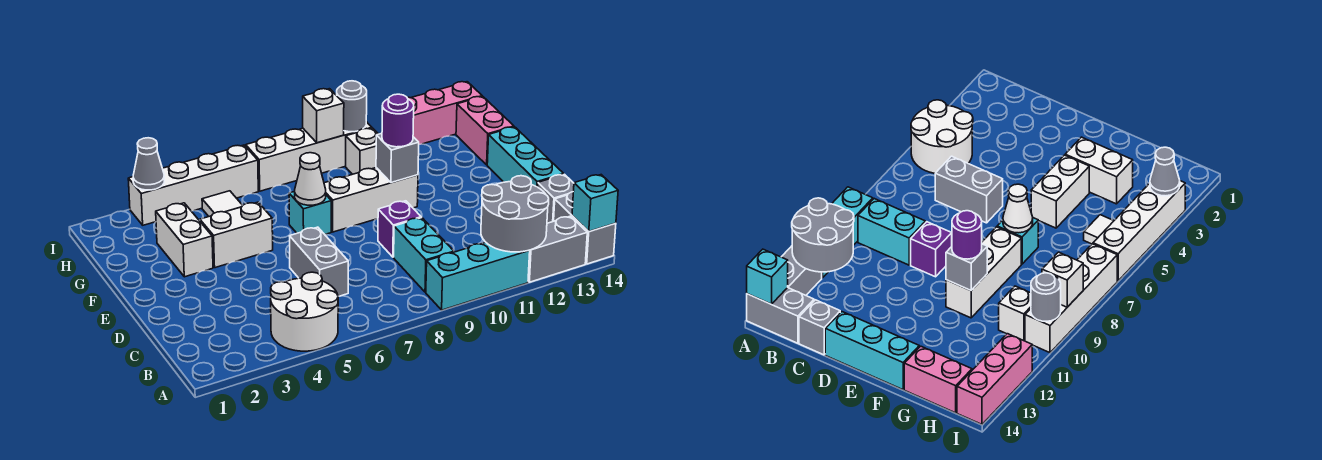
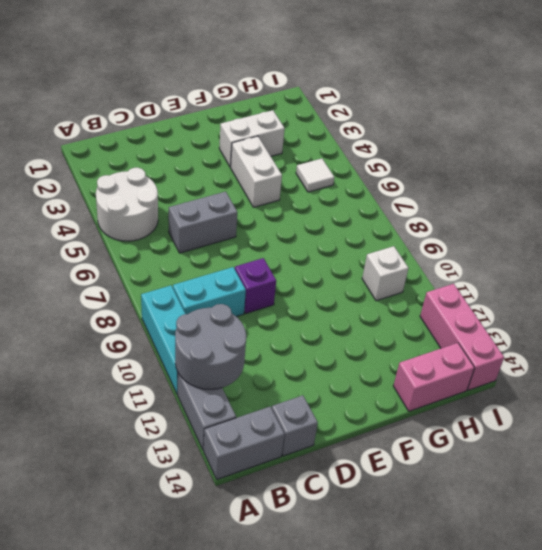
none -> cyan brick D14:F14 level 1
none -> cyan brick F7 level 1
none -> white brick F8:F10 level 1

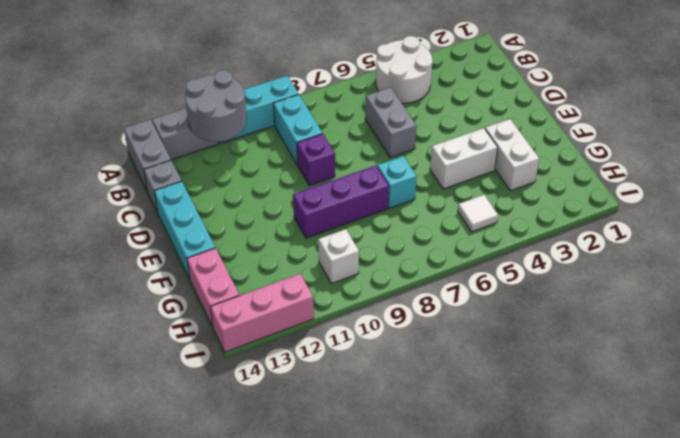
purple brick F8:F10 level 1 -> white brick F8:F10 level 1
none -> white brick I3:I6 level 1
none -> white brick I7:I10 level 1
none -> cyan brick A14 level 2

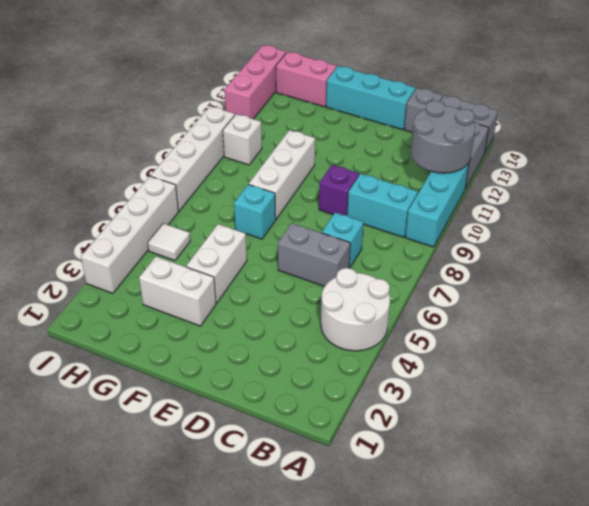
cyan brick C7 level 1 -> cyan brick A14 level 2
none -> white cone F7 level 2
none -> grey brick F10 level 2
none -> grey cone I3 level 2

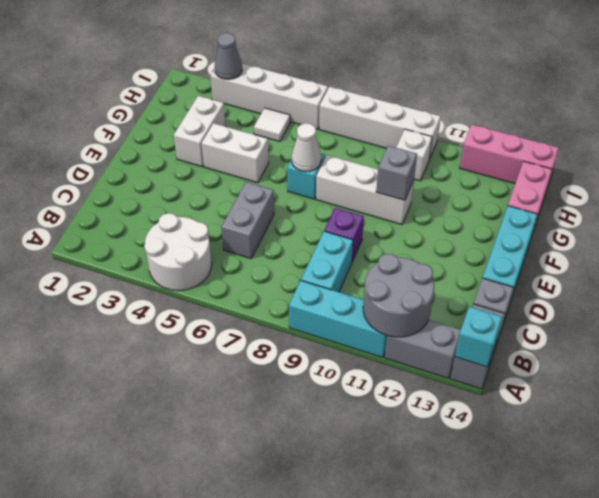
none -> white brick I9 level 2
none -> grey round brick I10 level 2
none -> purple round brick F10 level 3

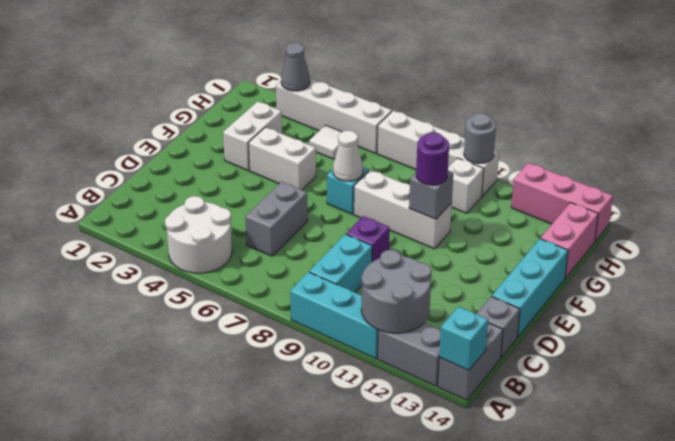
none -> white brick I9 level 2

